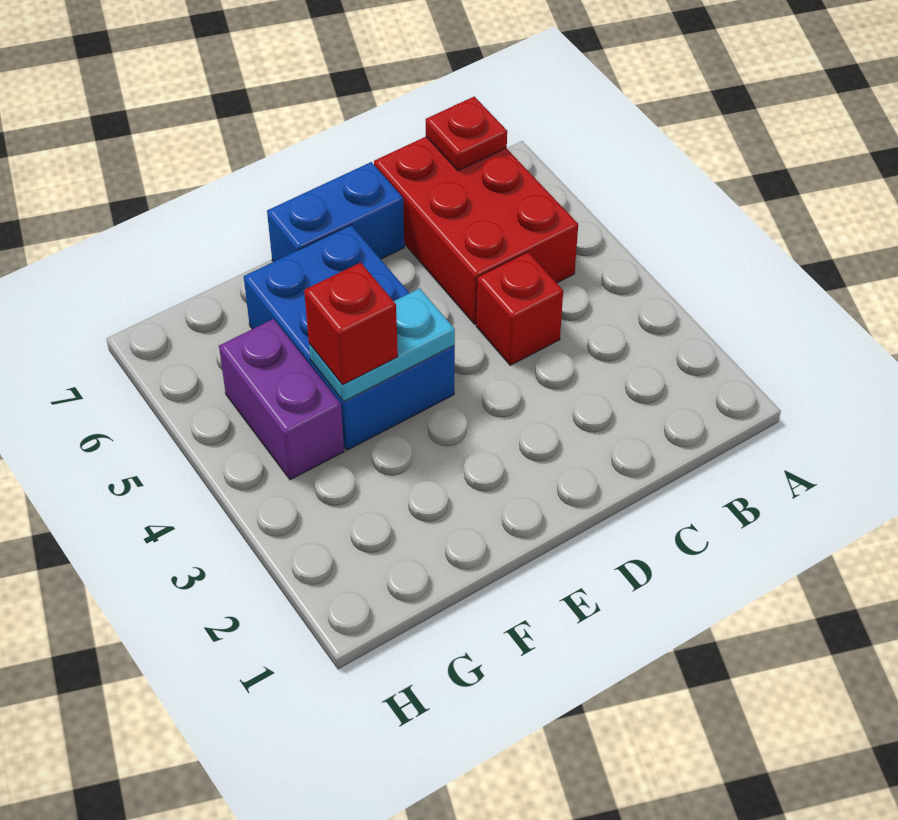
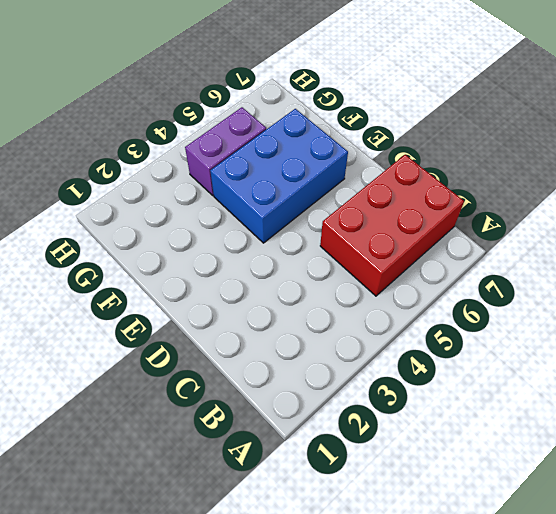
none -> red brick C4 level 1
none -> blue brick D7:E7 level 1

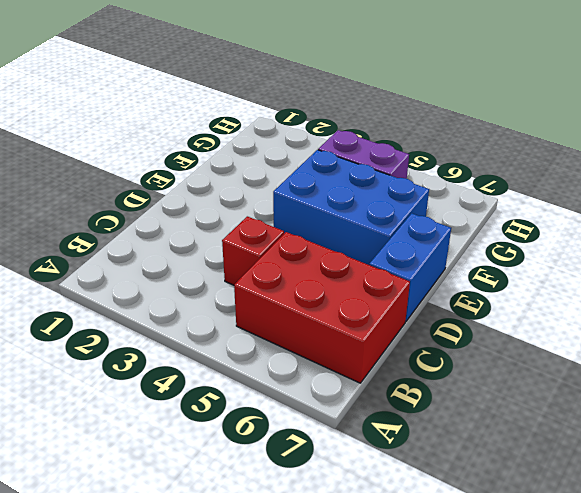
none -> red plate B7 level 2
none -> cyan plate E4:F4 level 2

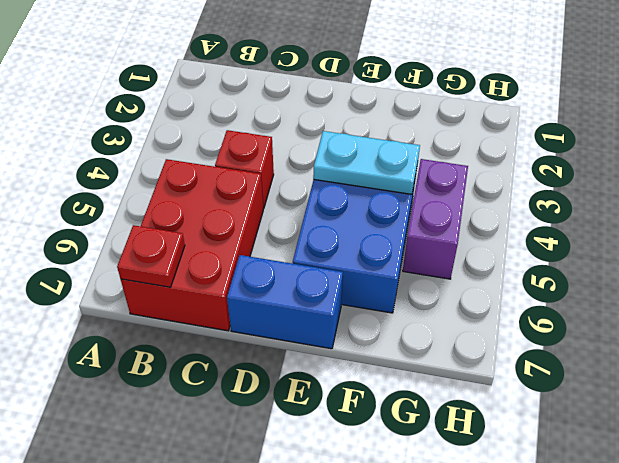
none -> red brick F4 level 3

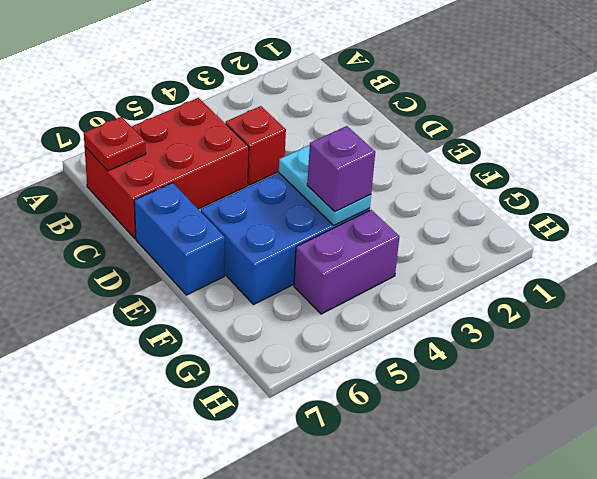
purple brick F4 level 3 -> red brick F4 level 3

